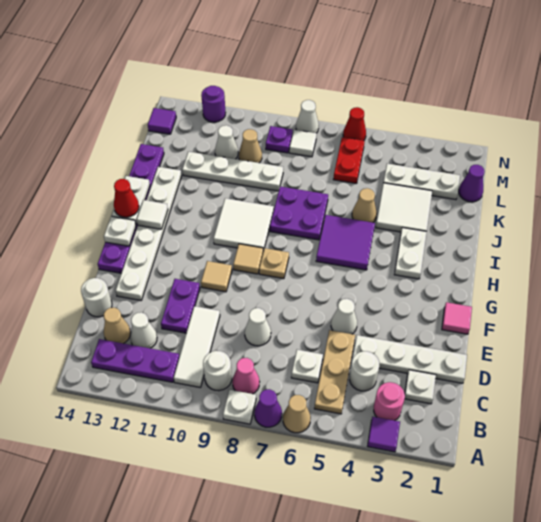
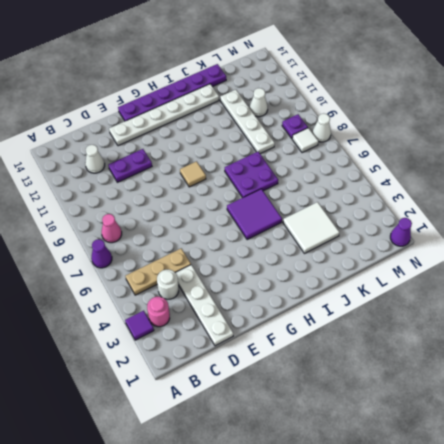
purple cone N1 level 1 -> purple cone L1 level 1
none -> tan cone A6 level 1
none -> white plate A8 level 1
none -> white round brick B9 level 1
none -> white tile B10:D10 level 1

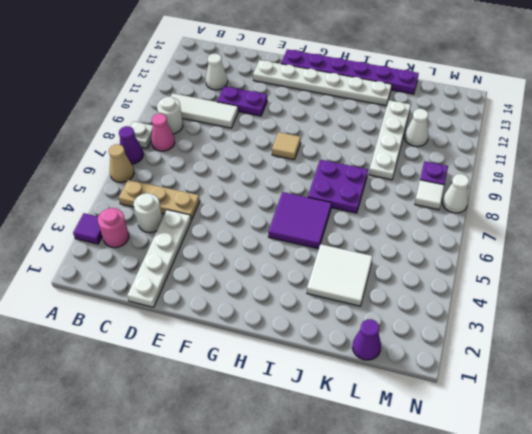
none -> purple plate B11:B13 level 1
none -> white plate C2 level 1
none -> white plate C6 level 1
none -> tan cone C13 level 1

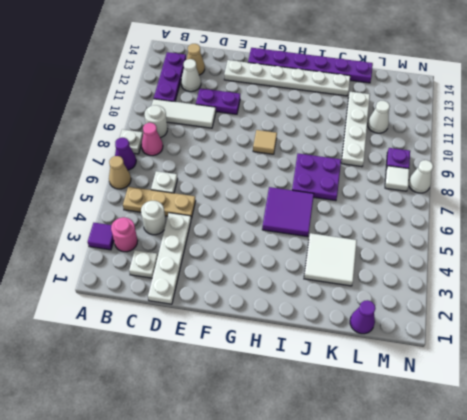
none -> white cone D8 level 1
none -> white round brick D14 level 1
none -> white cone E5 level 1
none -> pink tile F1 level 1

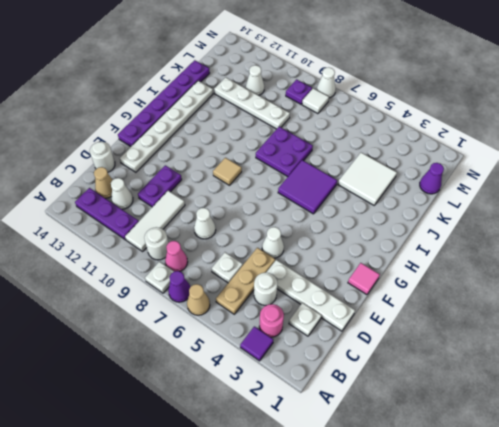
none -> tan tile F10 level 1
none -> tan plate G8 level 1
none -> white plate H3:I3 level 1
none -> white tile H9:I10 level 1

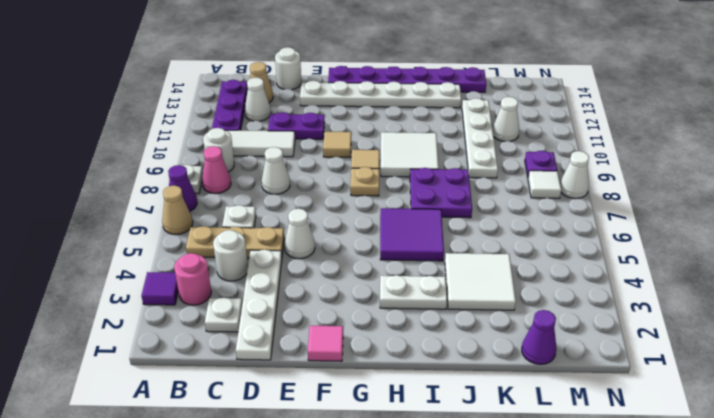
none -> tan cone J5 level 1
none -> white plate L2:L4 level 1
none -> red plate L6:M6 level 1
none -> tan cone L10 level 1

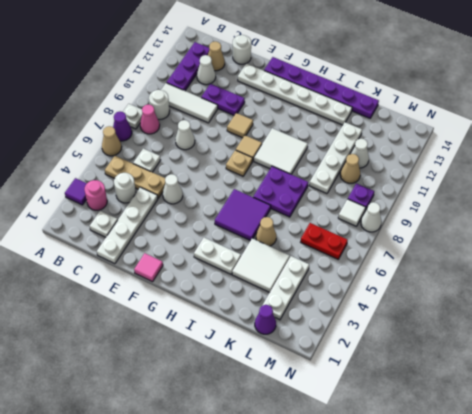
none -> purple tile M14 level 1
none -> red cone N6 level 1
none -> purple round brick N12 level 1
none -> white plate G14 level 2

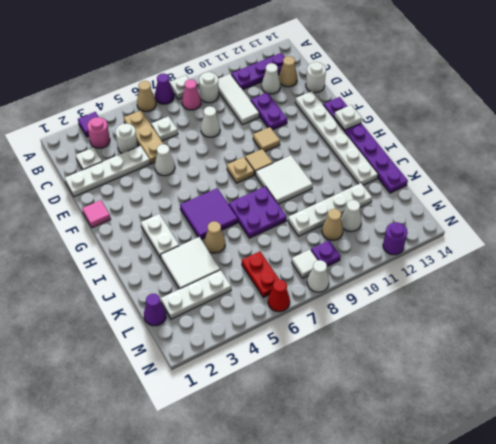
none -> purple tile M14 level 1
none -> white tile H13 level 2
none -> white plate H14:I14 level 2
none -> red cone H14 level 3

